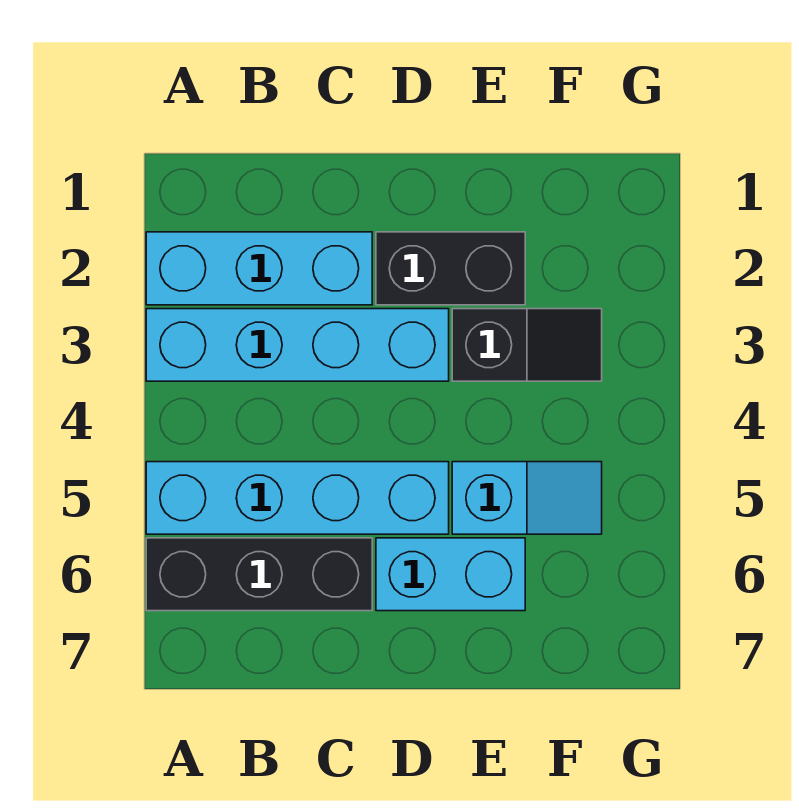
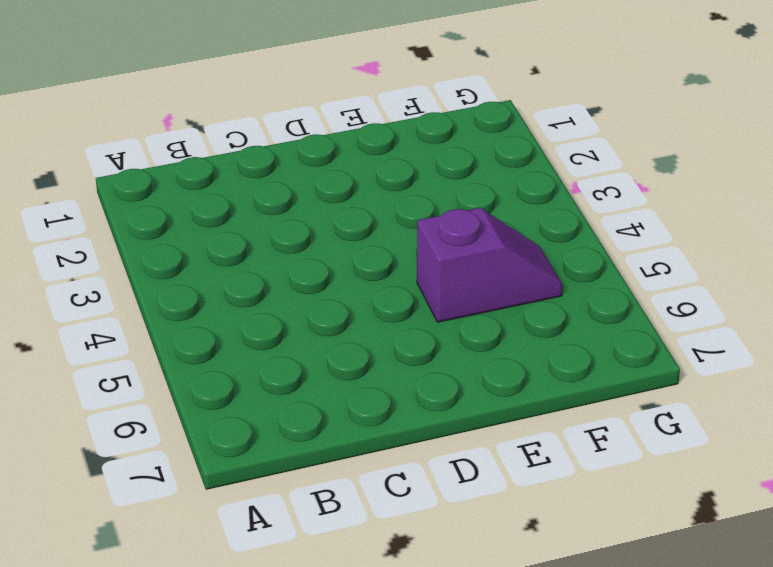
purple slope E5:F5 level 1 top E -> cyan slope E5:F5 level 1 top E
none -> cyan brick A2:C2 level 1
none -> cyan brick A3:D3 level 1

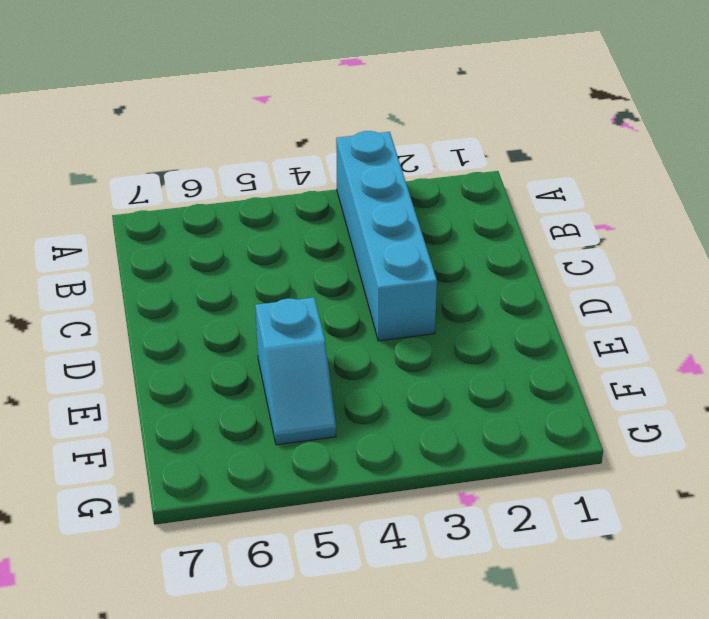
none -> cyan brick A2:C2 level 1
none -> cyan brick A5:D5 level 1

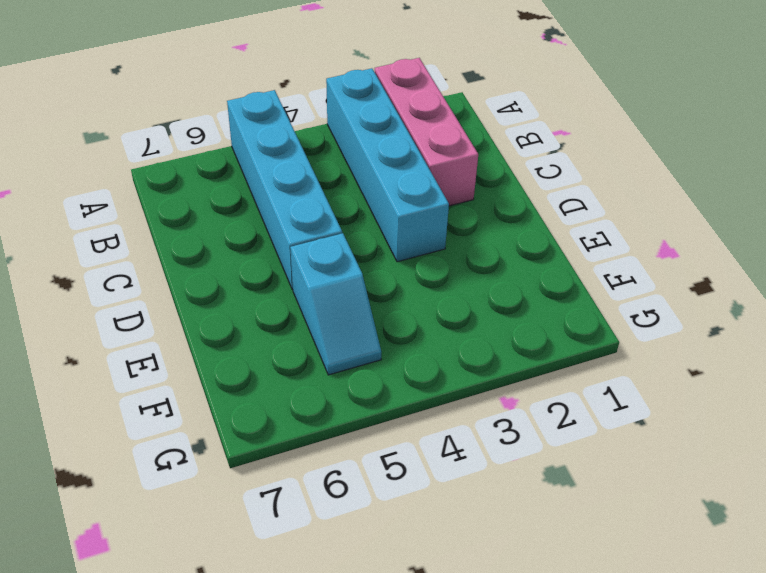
pink brick A2:C2 level 1 -> cyan brick A2:C2 level 1
none -> black brick A6:C6 level 1
none -> black brick D2:E2 level 1

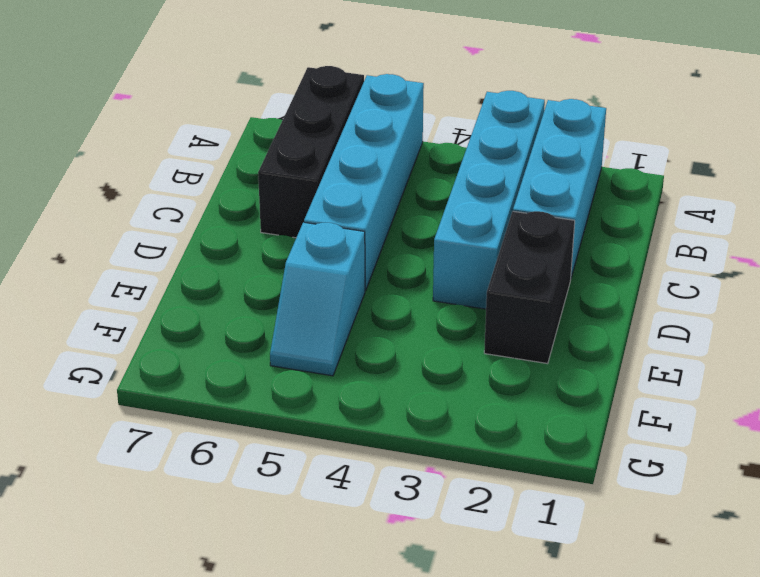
none -> cyan brick D6:E6 level 1
none -> black slope E3:F3 level 1 top E

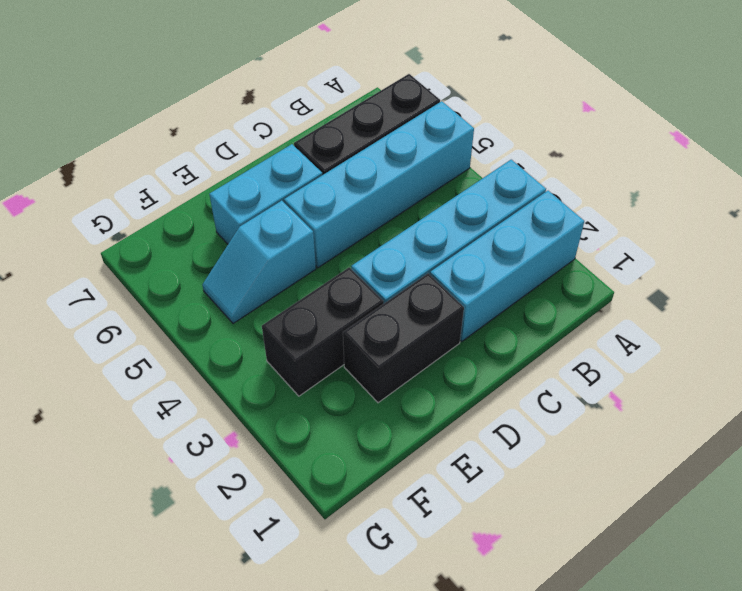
black brick E3:F3 level 1 -> black slope E3:F3 level 1 top E

